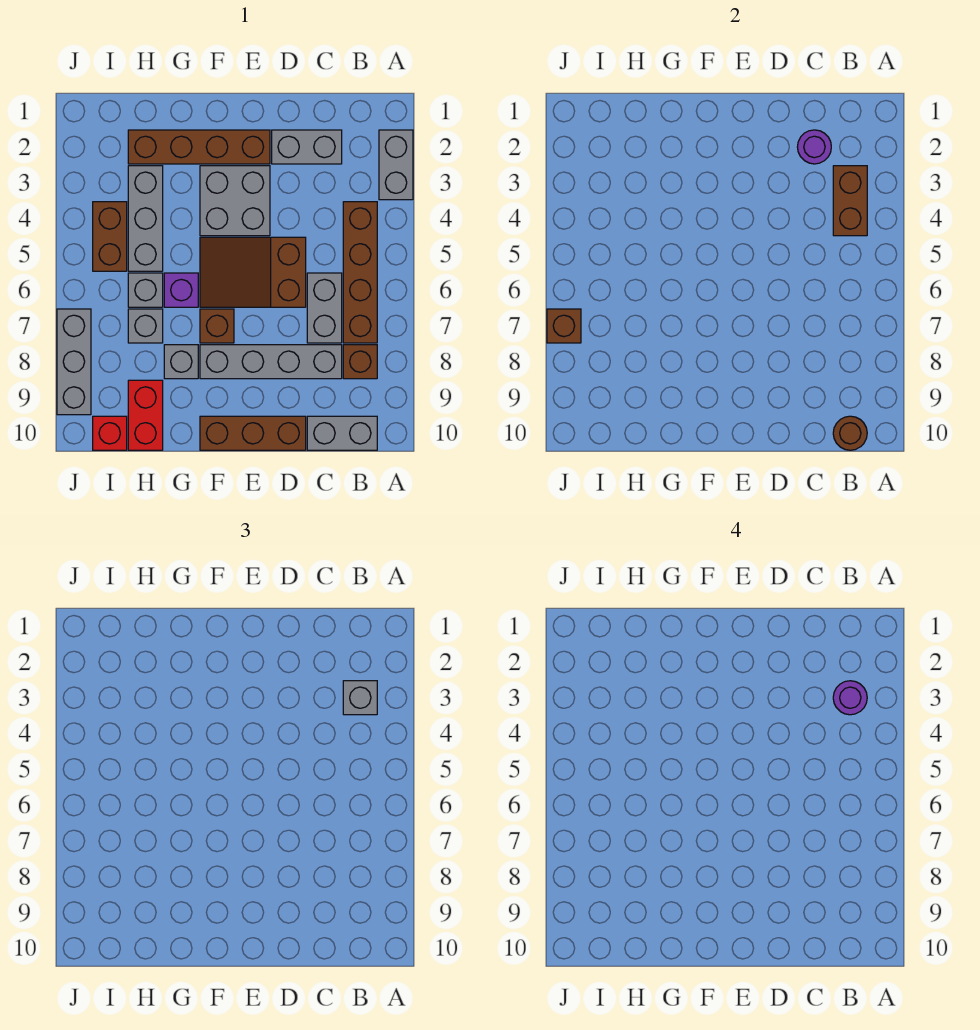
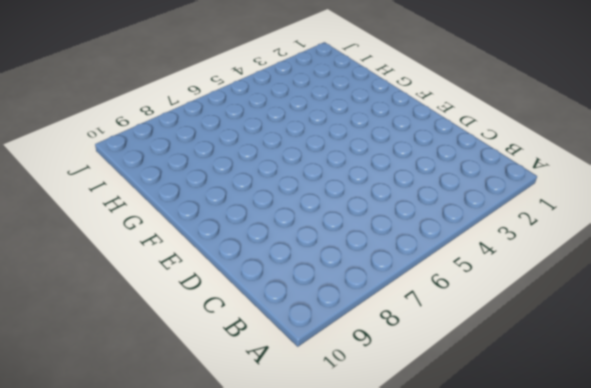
none -> grey brick A2:A3 level 1
none -> brown brick B4:B7 level 1
none -> brown brick B8 level 1

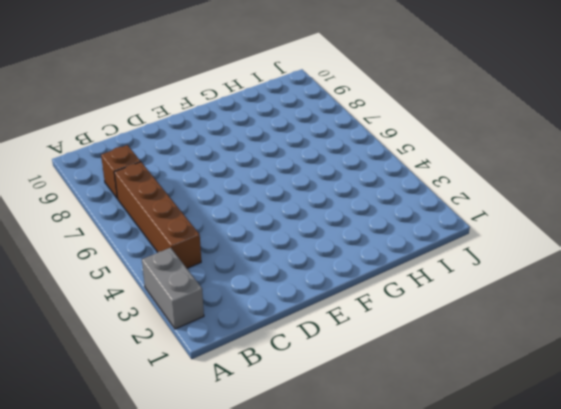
none -> grey brick B10:C10 level 1
none -> grey brick C2:D2 level 1
none -> grey brick C6:C7 level 1

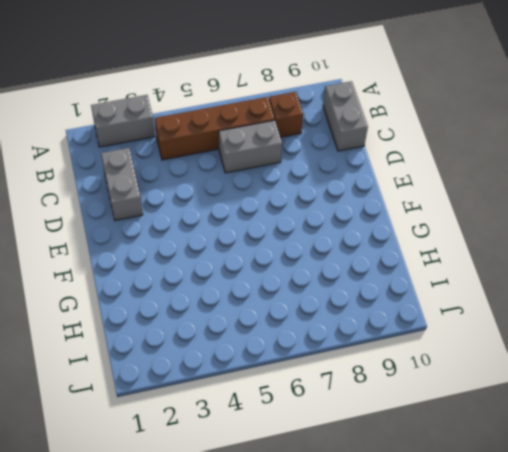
none -> grey brick C8:F8 level 1
none -> brown slope D5:F6 level 1 top D
none -> brown brick D10:F10 level 1

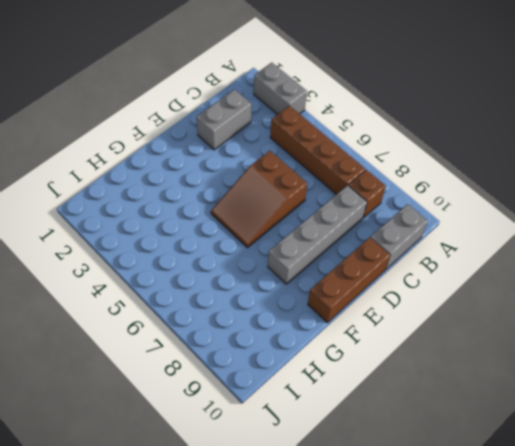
none -> grey brick C6:C7 level 1
none -> brown brick E2:H2 level 1
none -> grey brick E3:F4 level 1

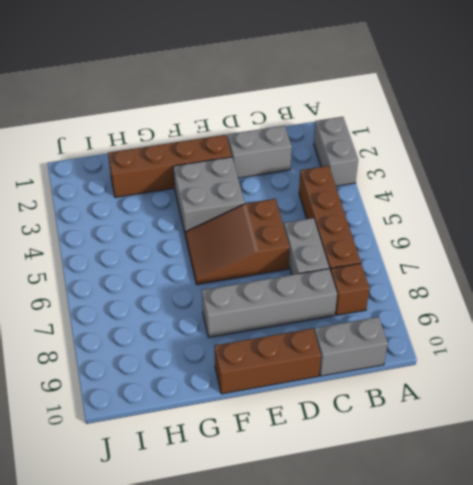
none -> brown brick F7 level 1
none -> purple brick G6 level 1
none -> grey brick G8 level 1

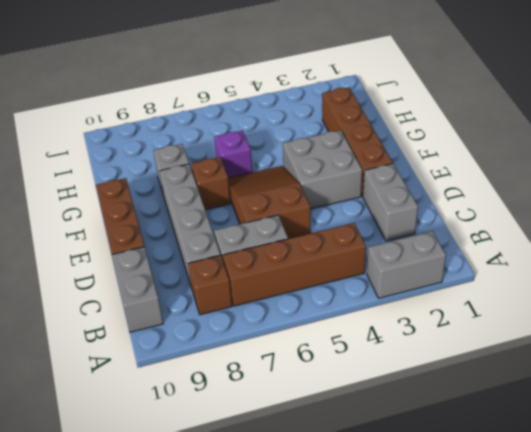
none -> grey brick H3:H5 level 1
none -> grey brick H6 level 1
none -> grey brick H7 level 1

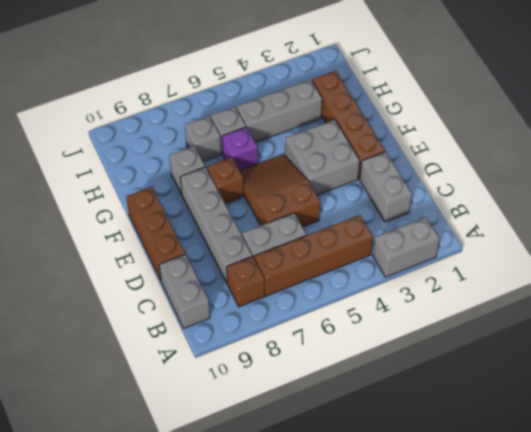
none -> red brick H9:H10 level 1
none -> brown brick I4:I5 level 1
none -> red brick I10 level 1

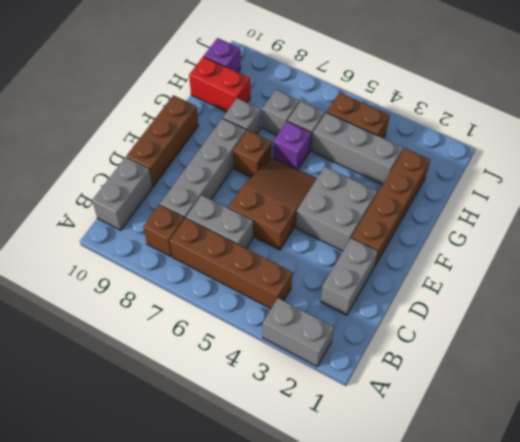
purple brick I10 level 1 -> red brick I10 level 1
none -> grey brick J7:J9 level 1
none -> brown brick B3:B4 level 2
none -> brown round brick B10 level 2

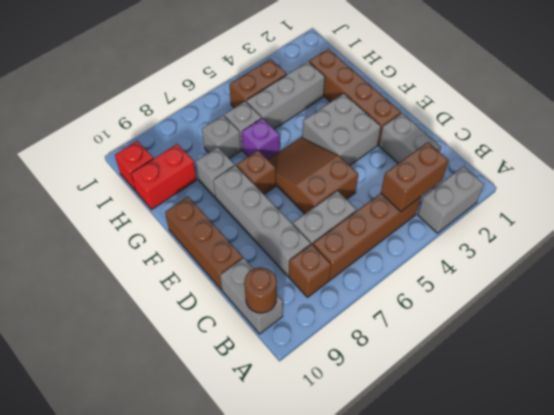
none -> grey brick J7:J9 level 1
none -> purple round brick C2 level 2
none -> brown brick J7 level 2

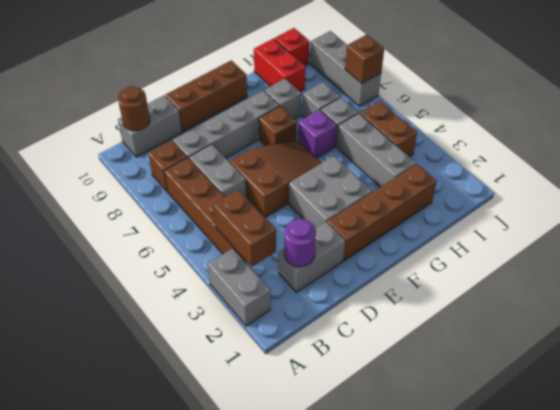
none -> grey brick B3 level 3
none -> purple round brick B3 level 4

